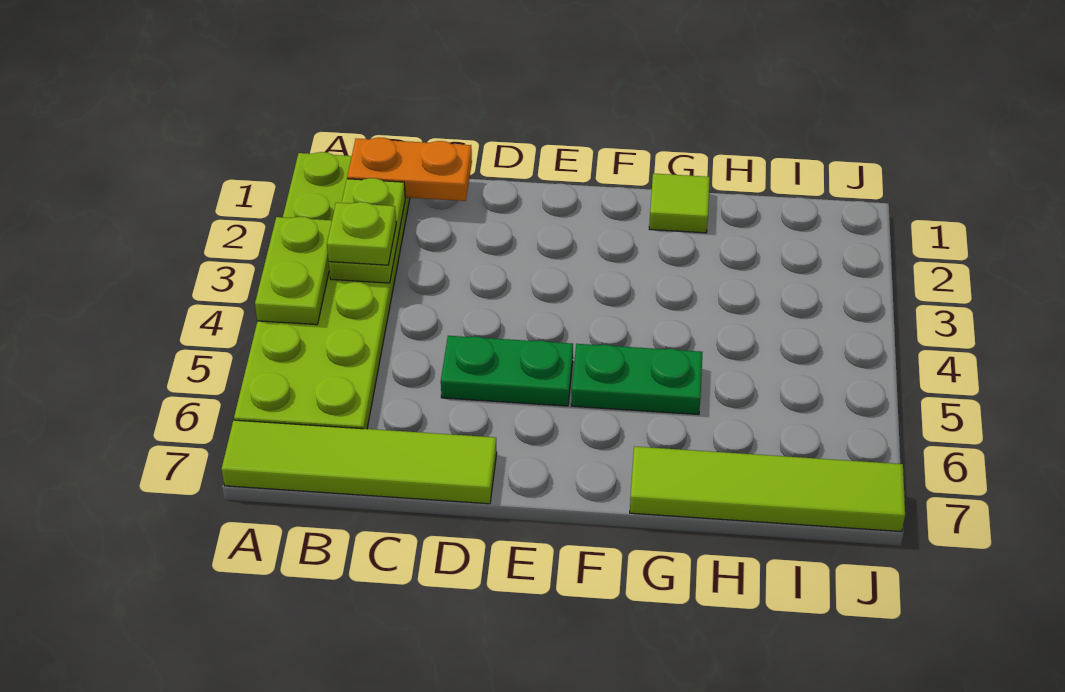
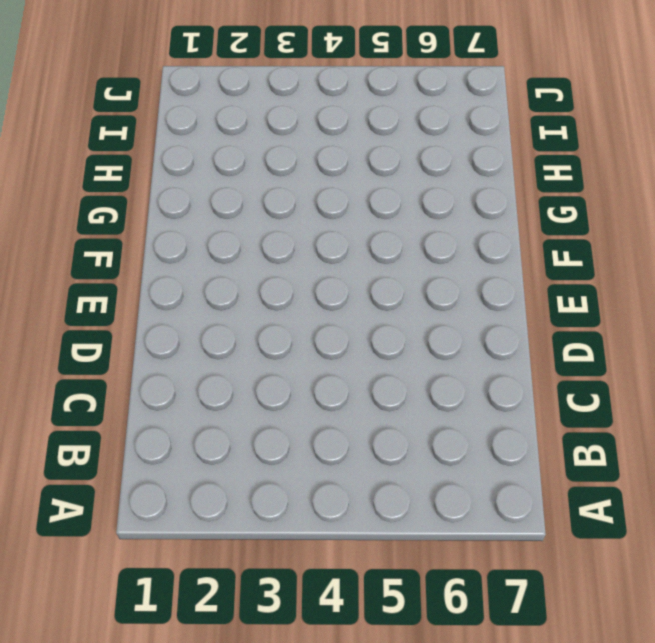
none -> lime plate A1:B6 level 1
none -> lime tile A7:D7 level 1

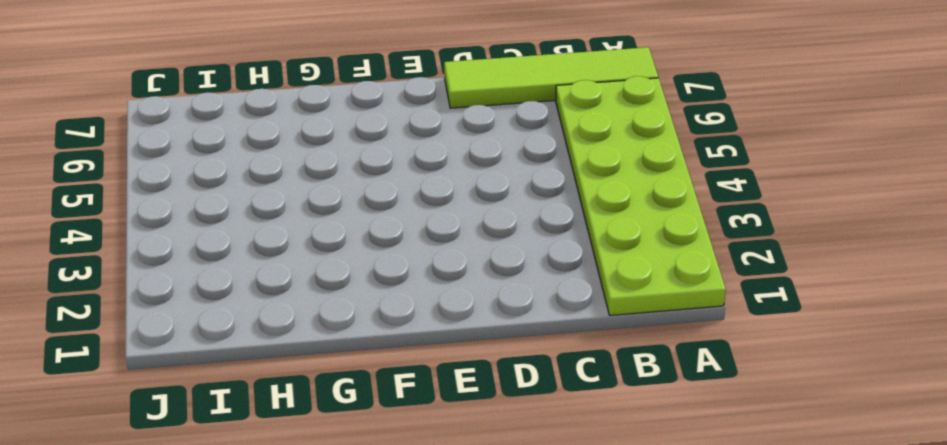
none -> green plate D5:E5 level 1
none -> green plate F5:G5 level 1

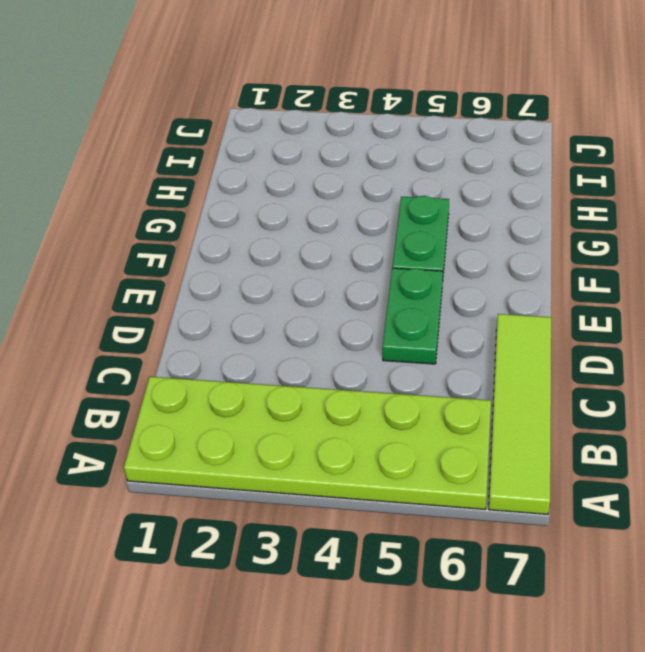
none -> lime tile G1 level 1
none -> lime tile G7:J7 level 1

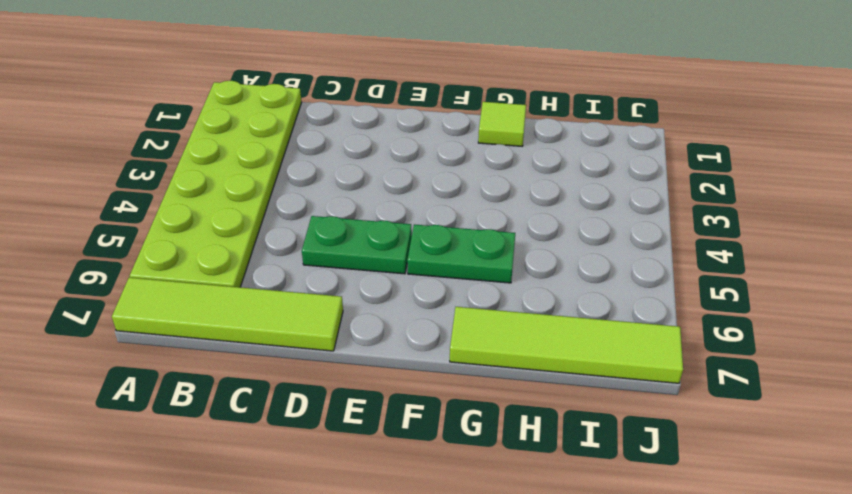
none -> lime plate A3:A4 level 2
none -> orange plate B1:C1 level 2

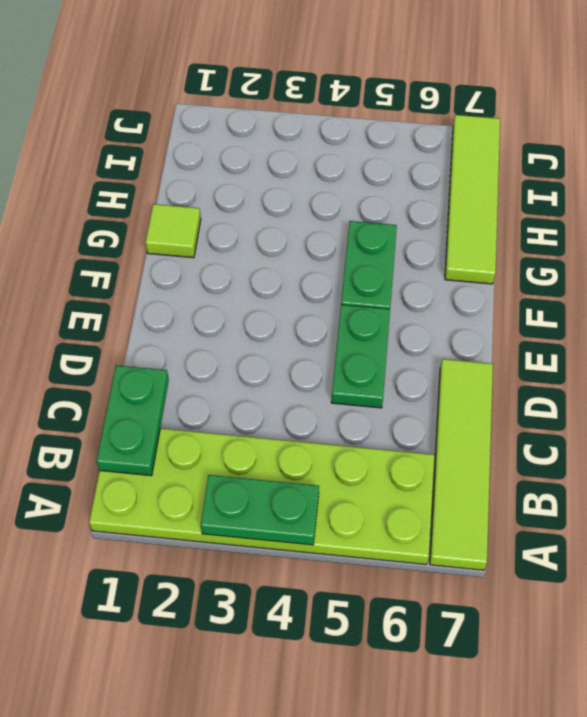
green plate A3:A4 level 2 -> lime plate A3:A4 level 2
green plate B1:C1 level 2 -> orange plate B1:C1 level 2
none -> lime plate B2:B3 level 2
none -> lime plate B3 level 3

